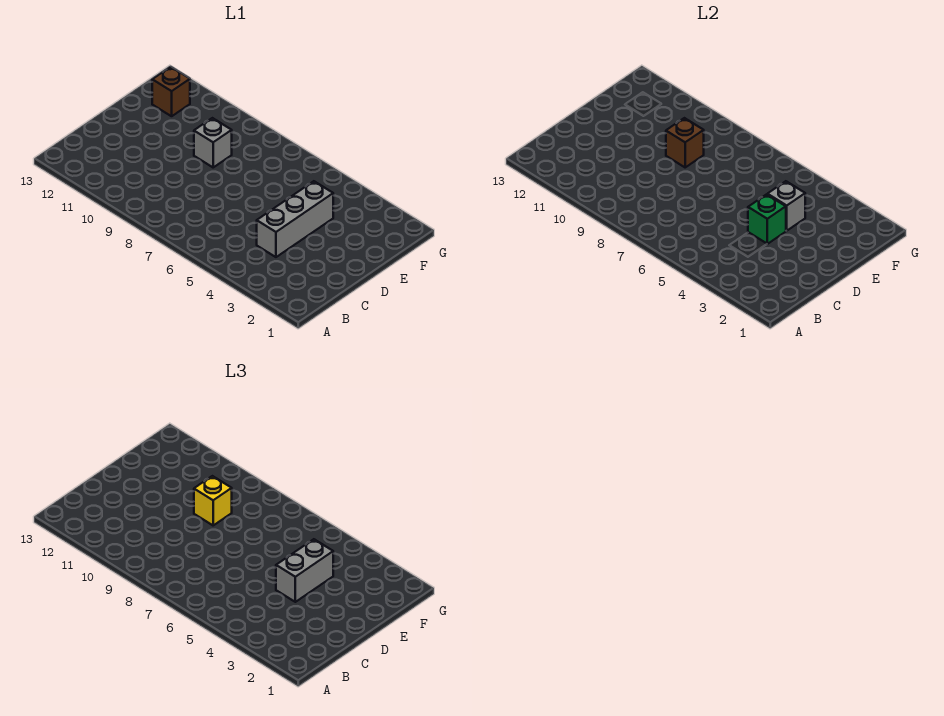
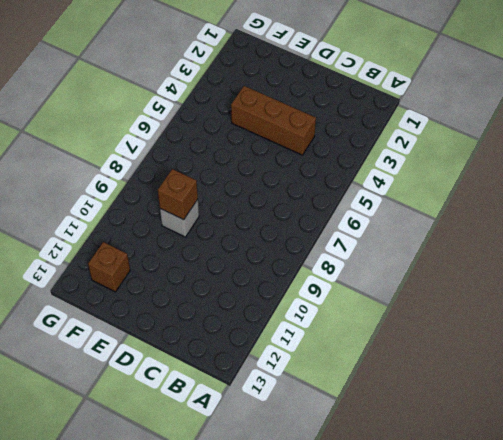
brown brick C4:E4 level 1 -> grey brick C4:E4 level 1
none -> green brick D4 level 2
none -> grey brick E4 level 2

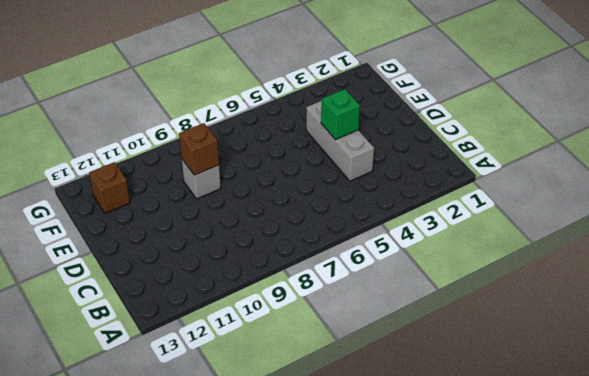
none -> grey brick E4 level 2
none -> grey brick D4:E4 level 3

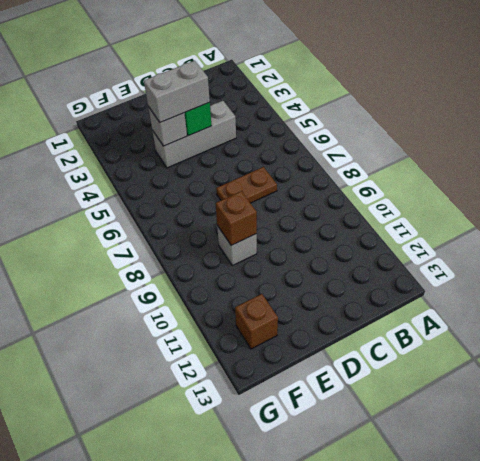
brown plate C7:D7 level 1 -> none
none -> yellow brick E9 level 3

